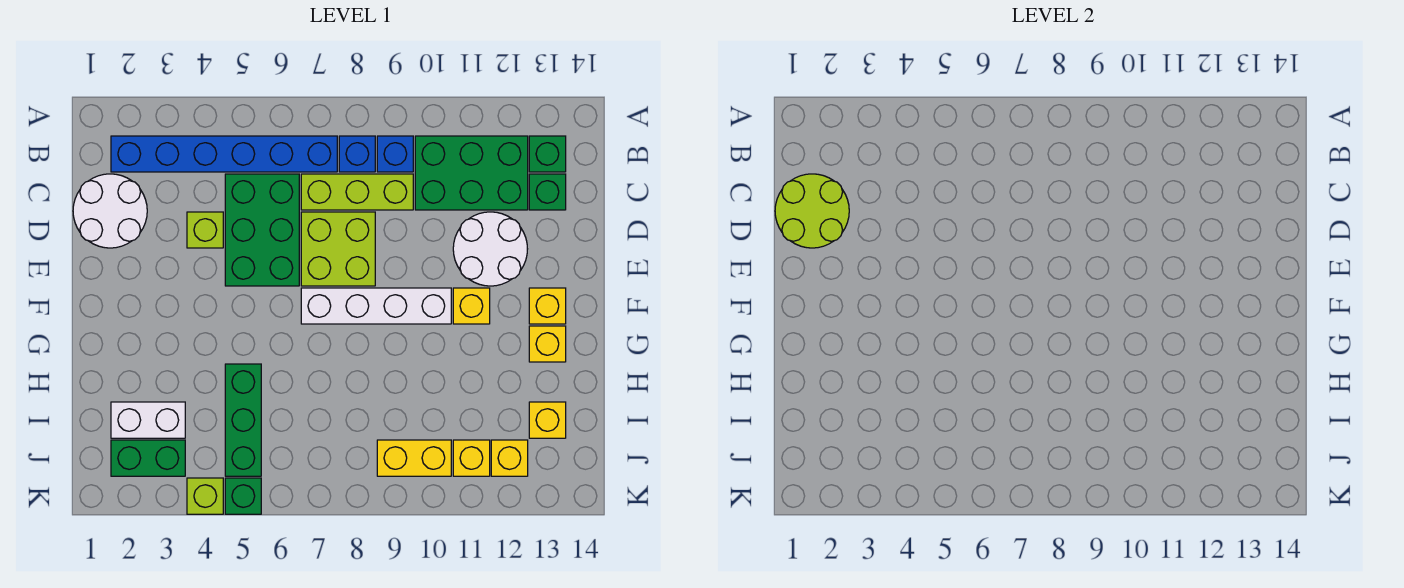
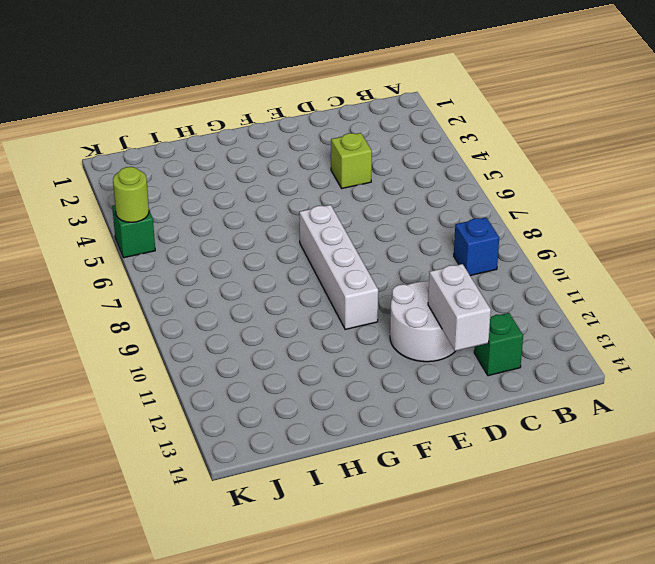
white brick D12:D13 level 2 -> white brick I2:I3 level 1
lime round brick K5 level 2 -> none
none -> blue brick B2:B7 level 1
none -> blue brick B8 level 1
none -> green brick B10:C12 level 1

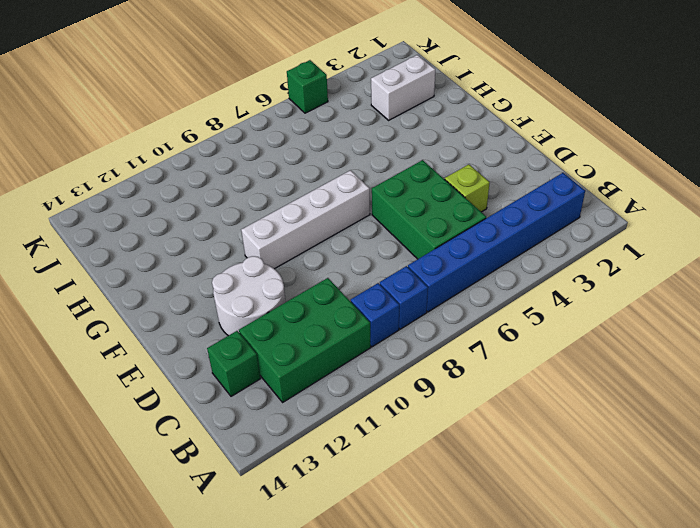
none -> green brick B13 level 1
none -> white round brick C1:D2 level 1
none -> lime brick C7:C9 level 1

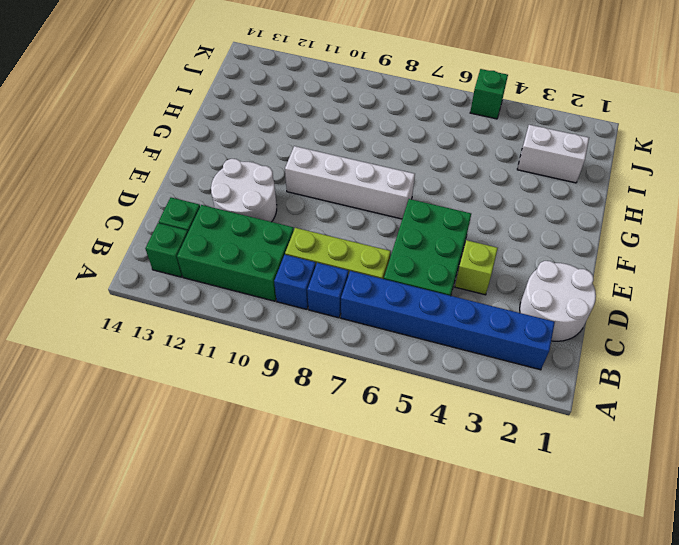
none -> lime brick D7:E8 level 1
none -> yellow brick F11 level 1
none -> yellow brick F13 level 1

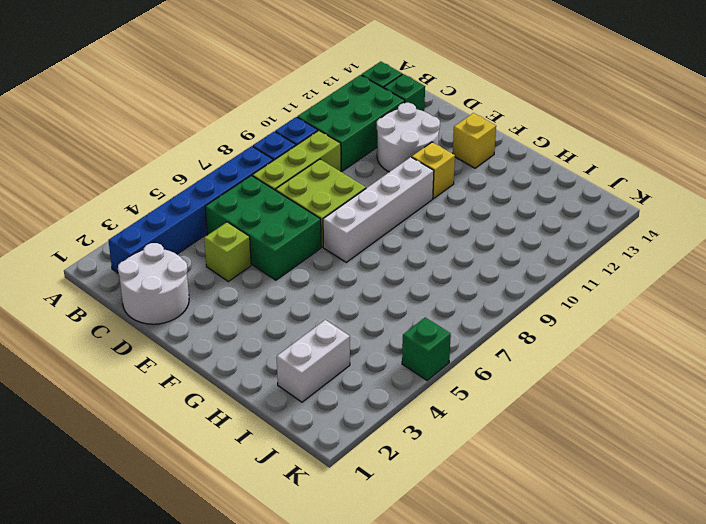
none -> yellow brick G13 level 1
none -> green brick H5:J5 level 1
none -> yellow brick I13 level 1

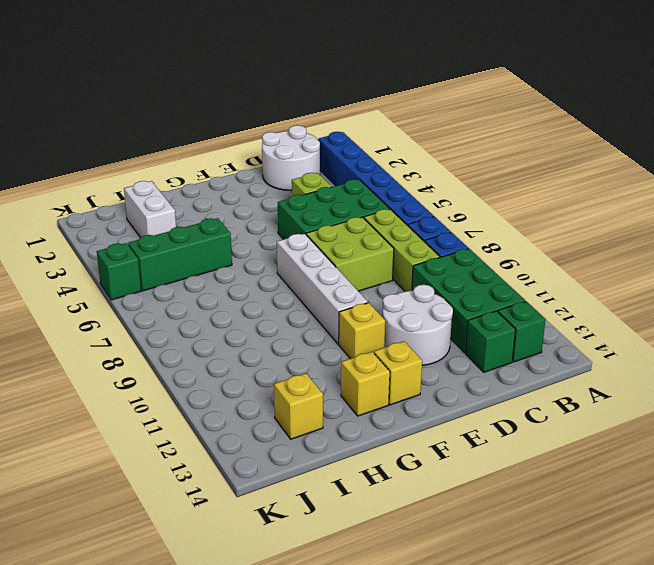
none -> green brick J2:J3 level 1
none -> yellow brick J9:J10 level 1
none -> yellow brick J11 level 1

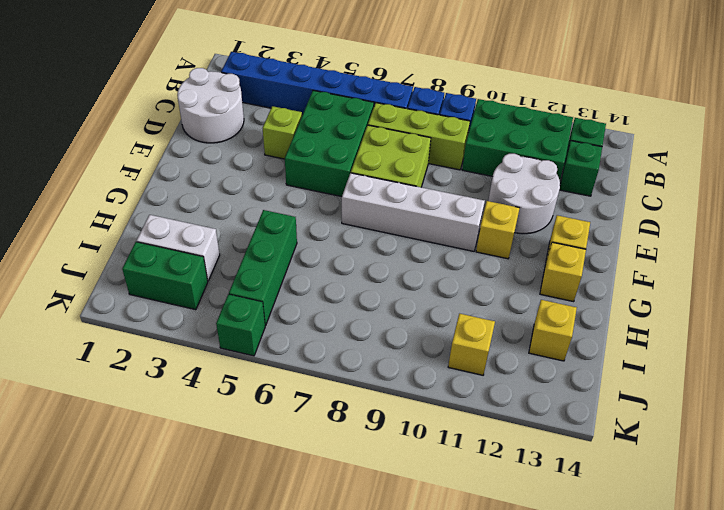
none -> yellow brick J9:J10 level 1
none -> yellow brick J12 level 1
none -> lime brick K4 level 1

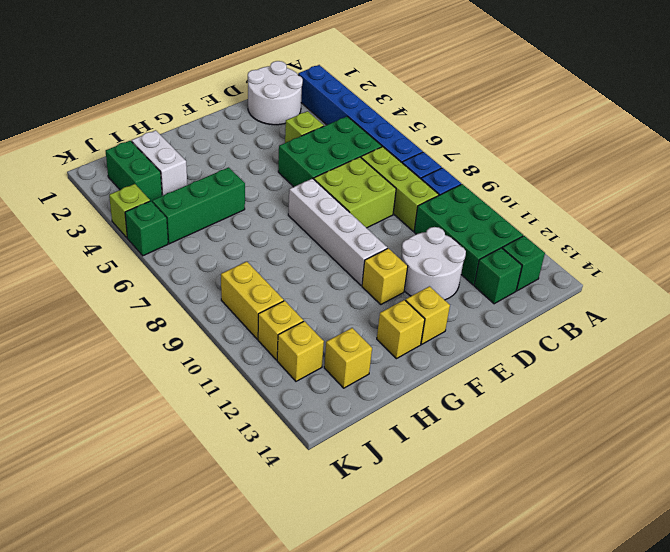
none -> lime round brick C1:D2 level 2

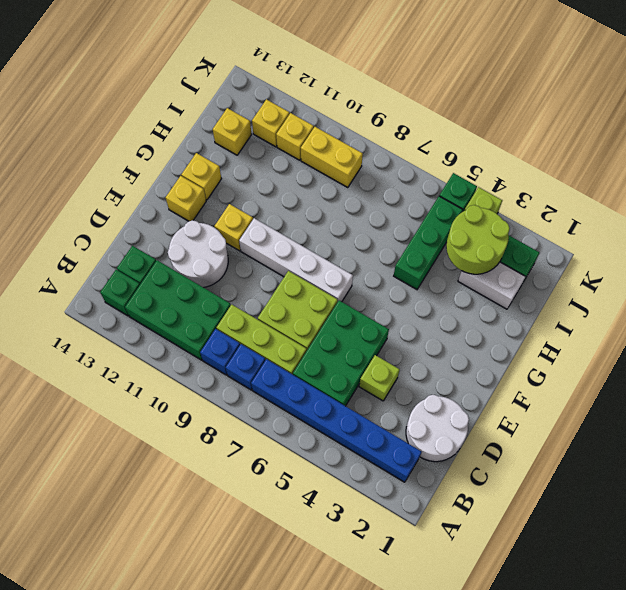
lime round brick I3:J4 level 2 -> lime round brick C1:D2 level 2

